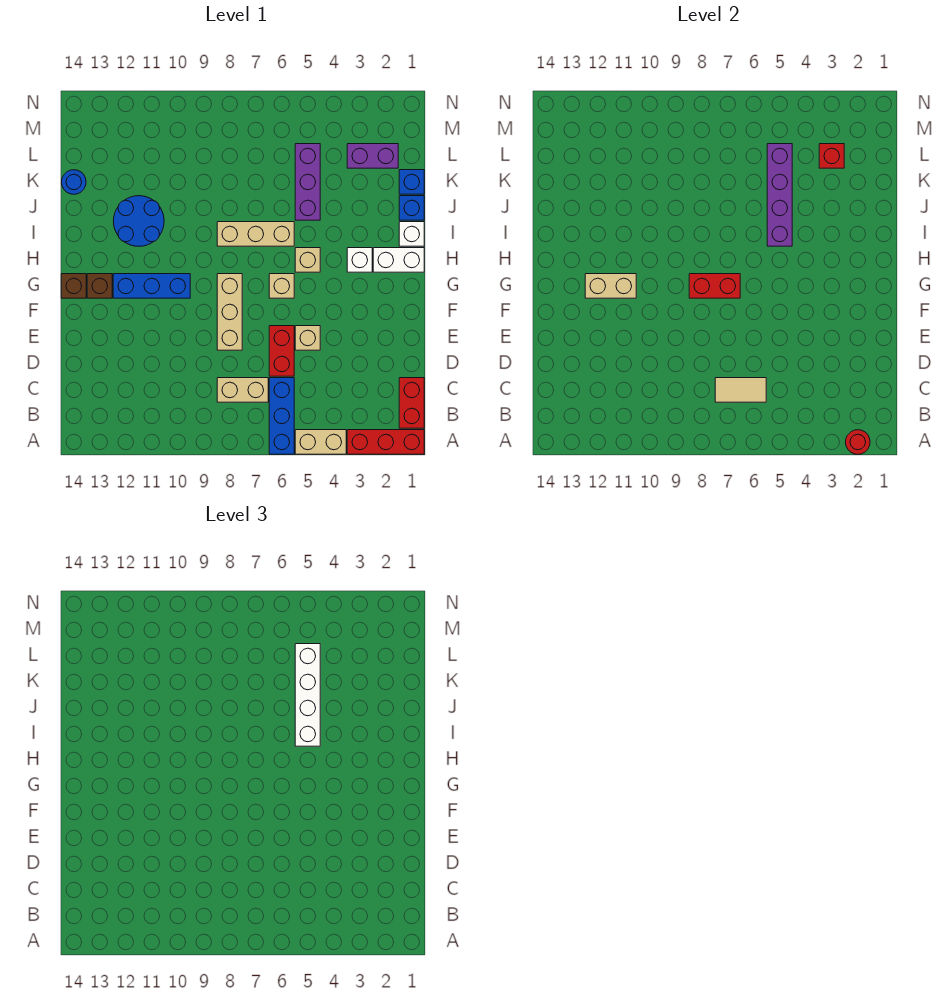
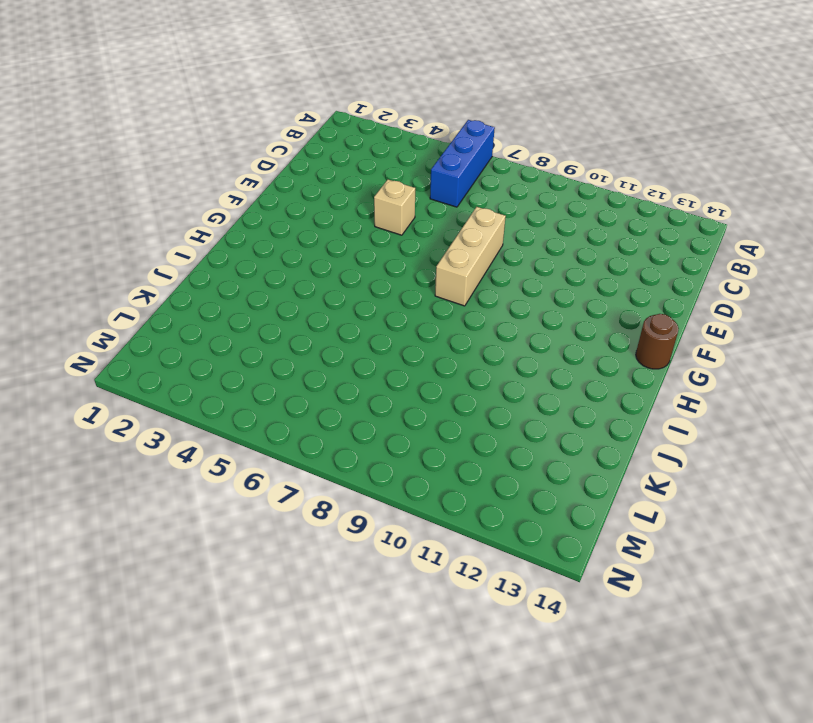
brown round brick G14 level 1 -> brown brick G14 level 1
none -> red brick A1:A3 level 1
none -> tan brick A4:A5 level 1
none -> red brick B1:C1 level 1
none -> tan brick C7:C8 level 1

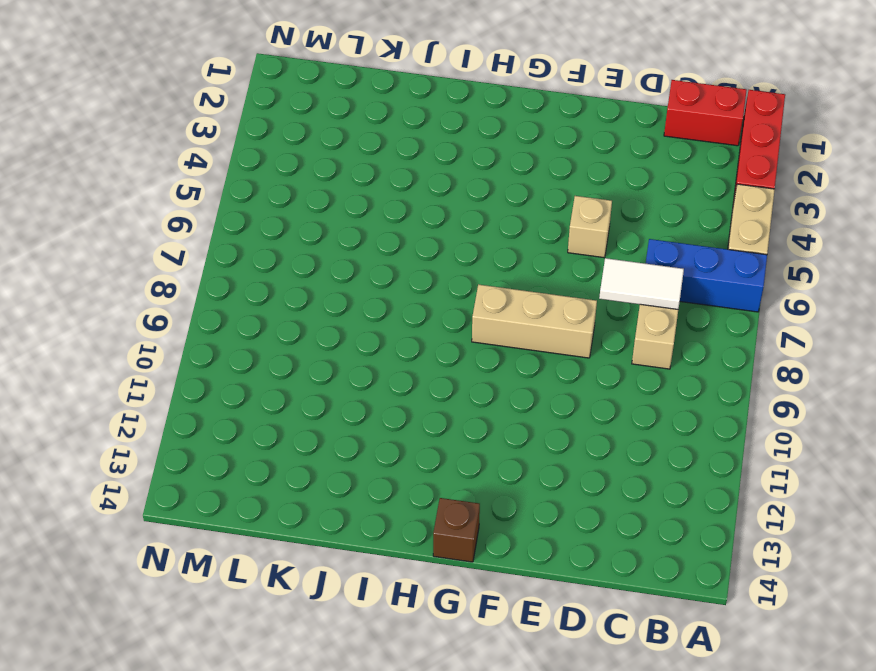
white tile C7:D7 level 2 -> tan tile C6:C7 level 2
none -> red brick D6:E6 level 1
none -> tan brick G6 level 1
none -> blue brick G10:G12 level 1
none -> brown brick G13 level 1

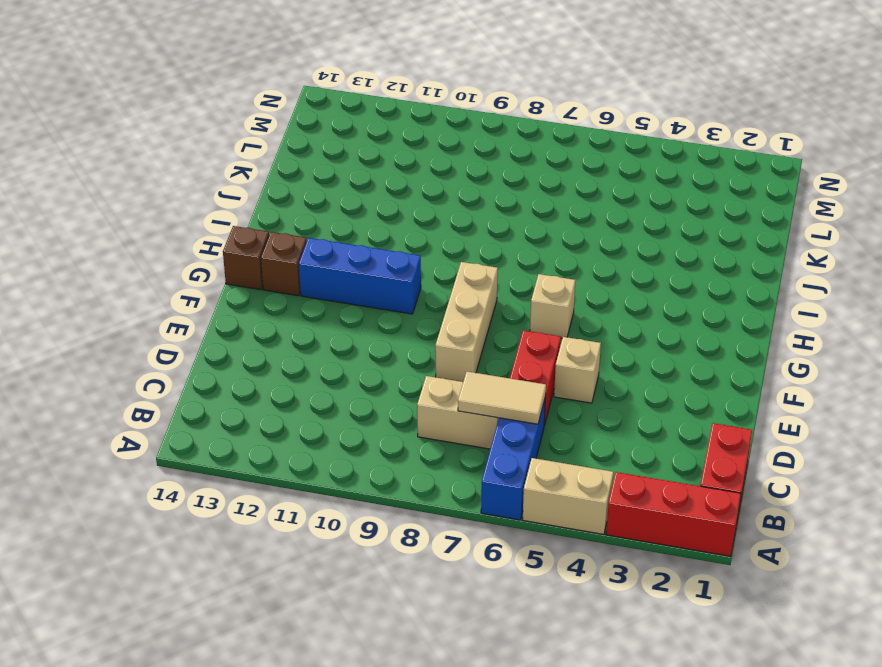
none -> white brick H1:H2 level 1
none -> white brick H3 level 1
none -> tan brick H5 level 1
none -> white brick I1 level 1

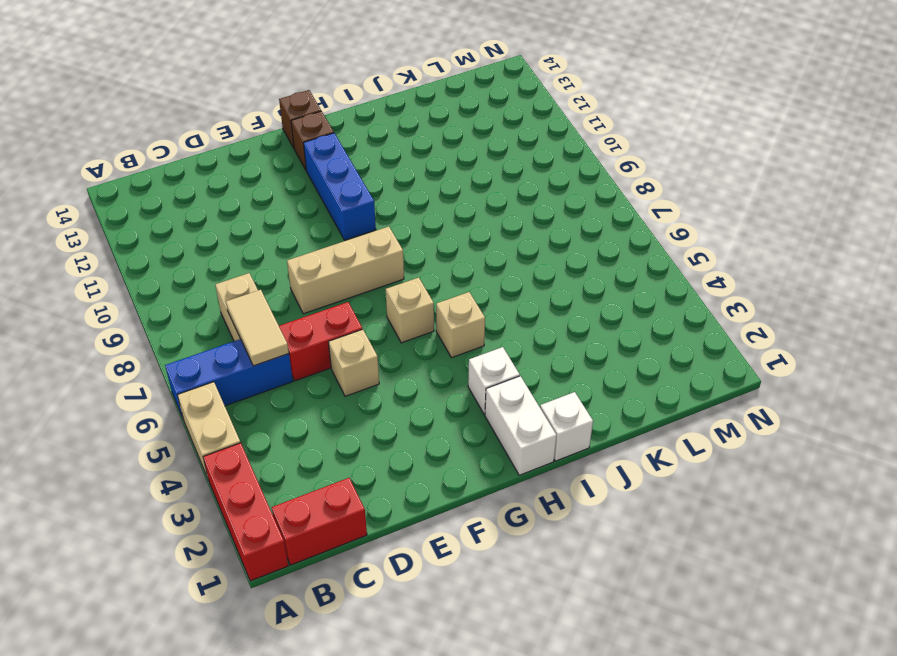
none -> tan brick I6:I8 level 1
none -> blue round brick I11:J12 level 1
none -> blue brick J1 level 1
none -> purple brick J5:L5 level 1

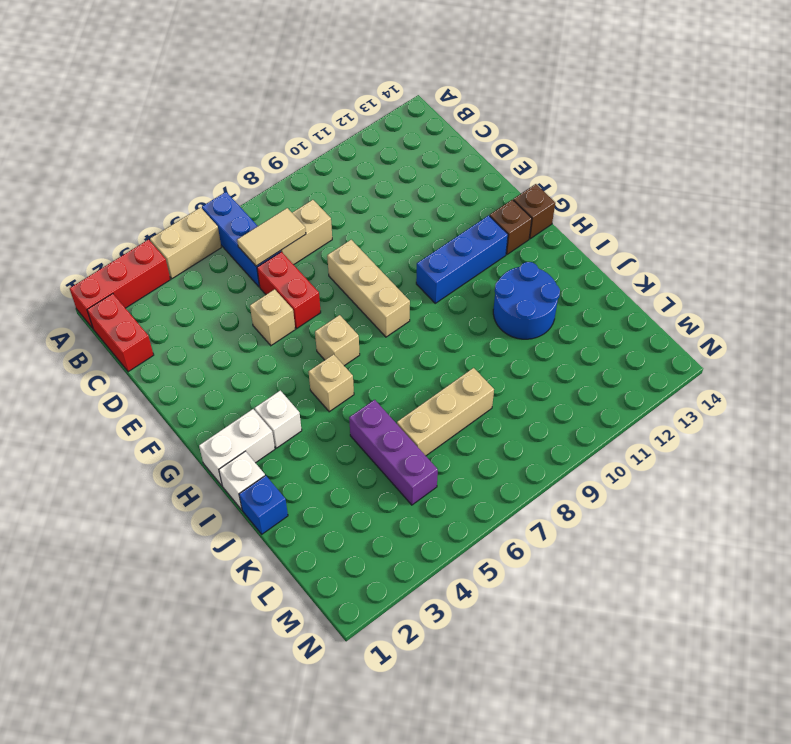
tan brick K6:K8 level 1 -> tan brick I6:I8 level 1
none -> blue brick K1 level 1
none -> blue round brick K14 level 1
none -> purple brick L2:L3 level 1
none -> red round brick A2 level 2

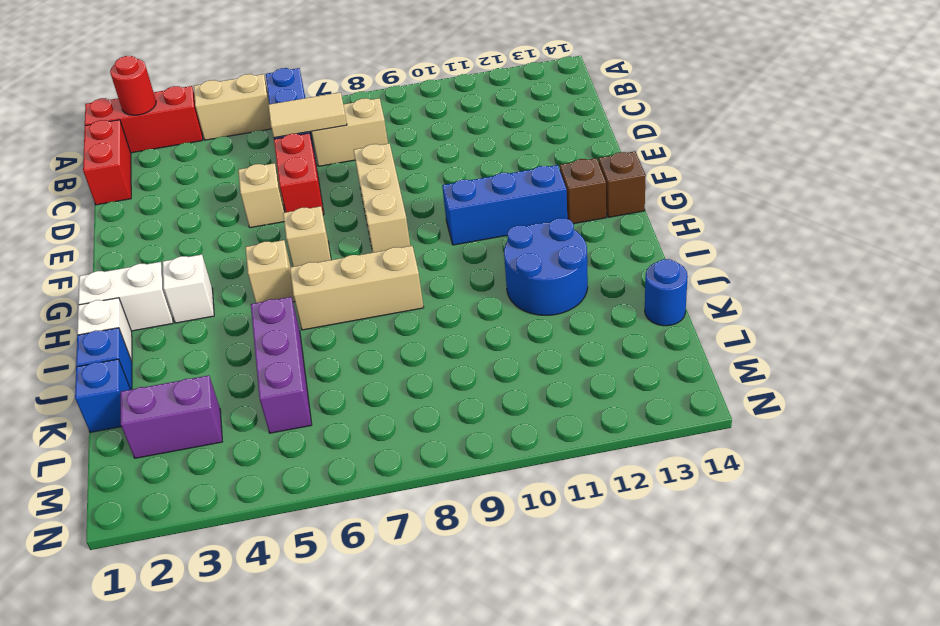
none -> red brick G7:G8 level 2
none -> tan brick G11:G12 level 2
none -> purple brick I5:L5 level 2
none -> red brick L3 level 2

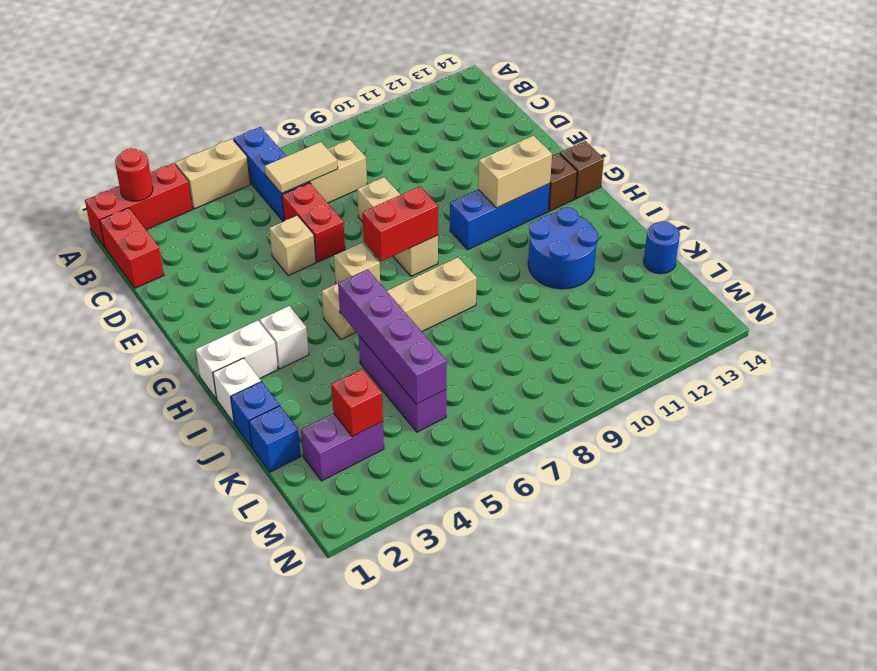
none -> white brick I5:L5 level 3

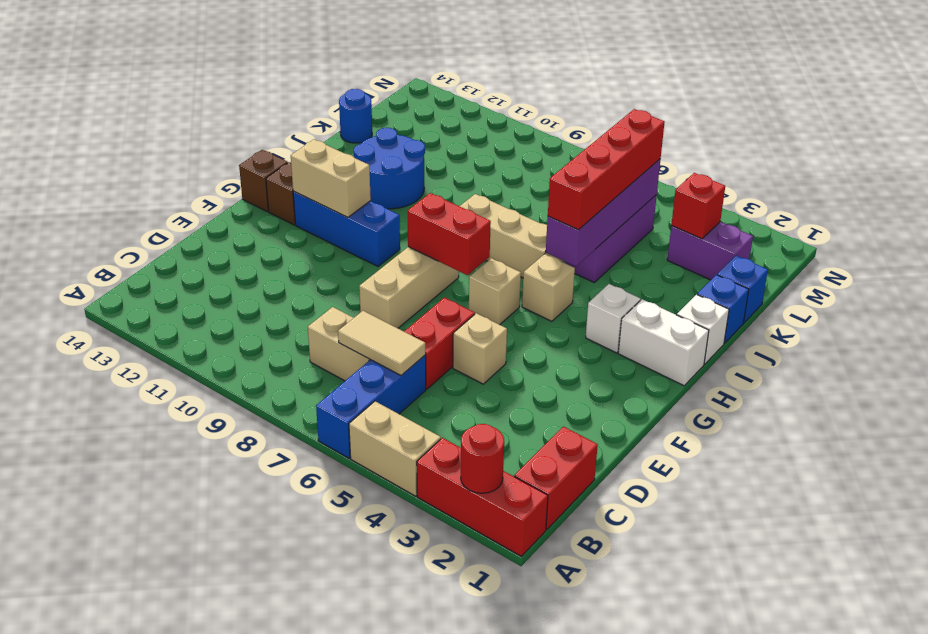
red brick I5:L5 level 3 -> white brick I5:L5 level 3

